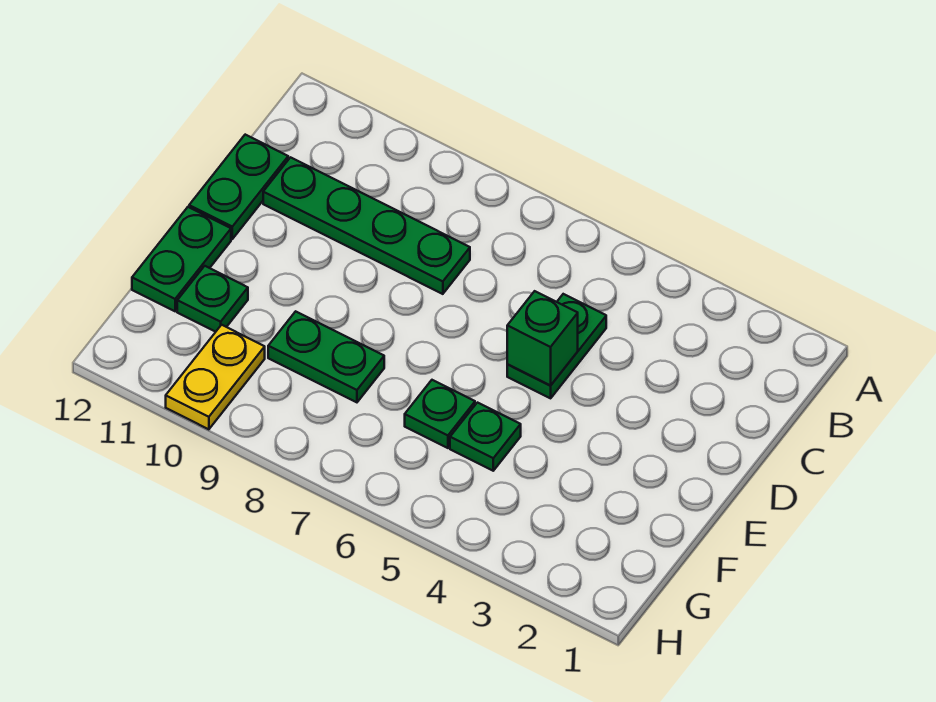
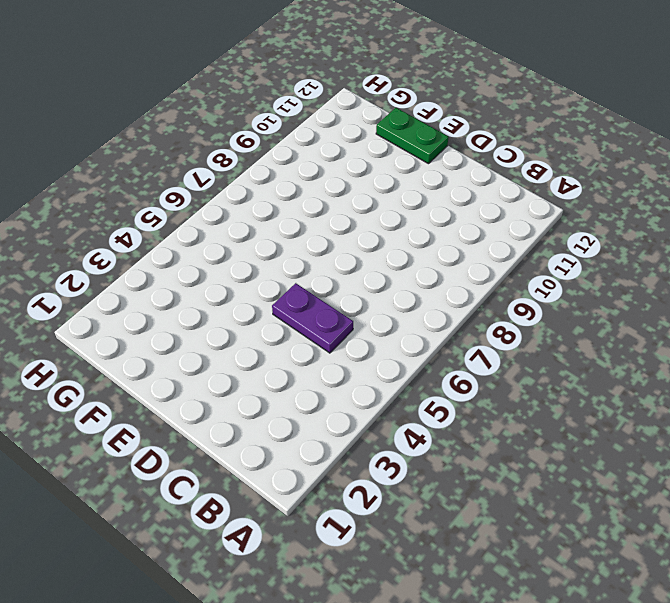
purple plate C5:D5 level 1 -> green plate C5:D5 level 1
none -> green plate C8:C11 level 1
none -> green plate C12:D12 level 1

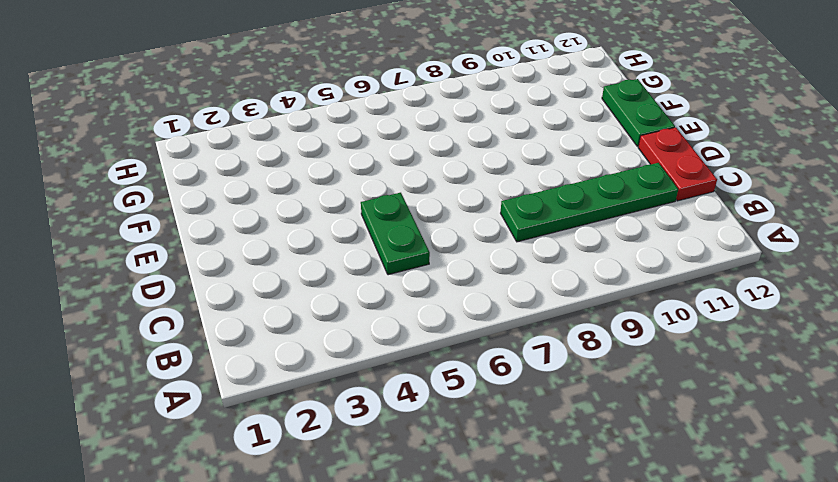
red plate C12:D12 level 1 -> green plate C12:D12 level 1
none -> green plate F5 level 1
none -> green plate F6 level 1

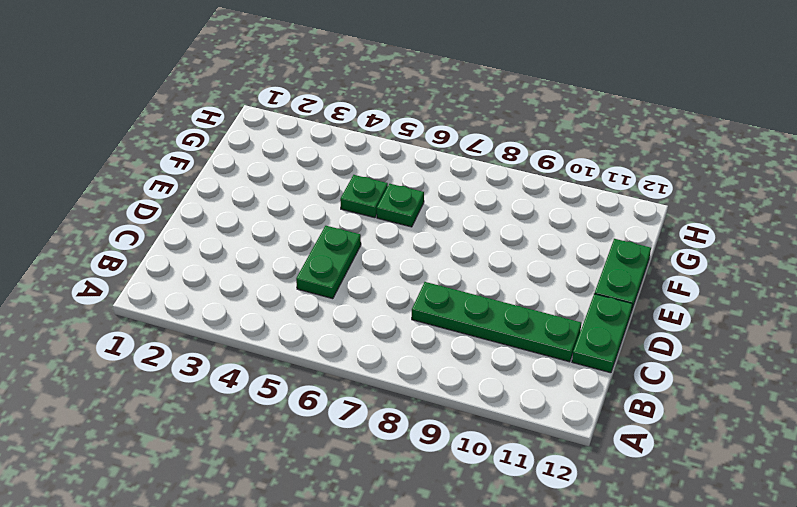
none -> green plate F8:F9 level 1
none -> green plate F11 level 1

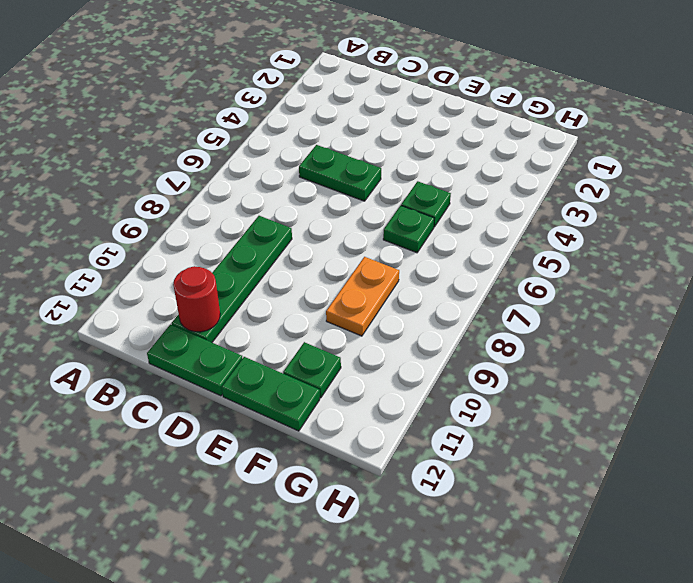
red round brick C11 level 2 -> none
orange plate F8:F9 level 1 -> green plate F8:F9 level 1
none -> yellow plate G10:H10 level 1
none -> green brick D5 level 2

